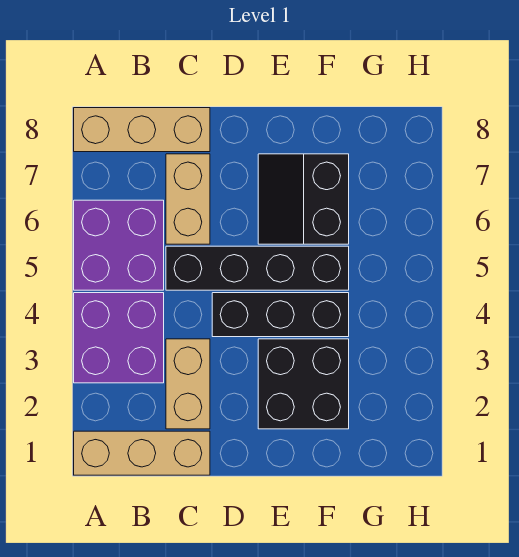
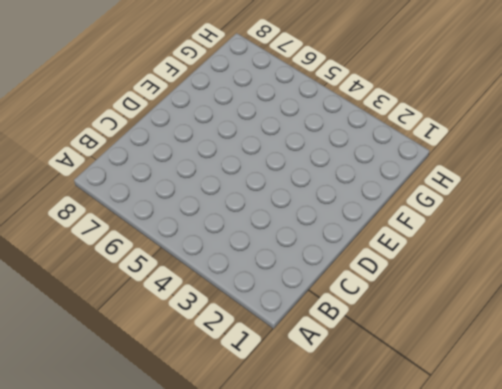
none -> tan brick A1:C1 level 1
none -> purple brick A3:B4 level 1

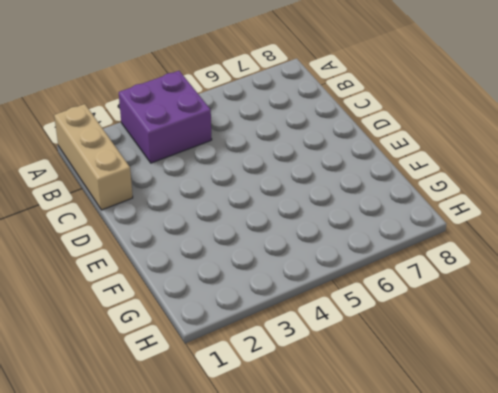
none -> purple brick A5:B6 level 1
none -> tan brick A8:C8 level 1

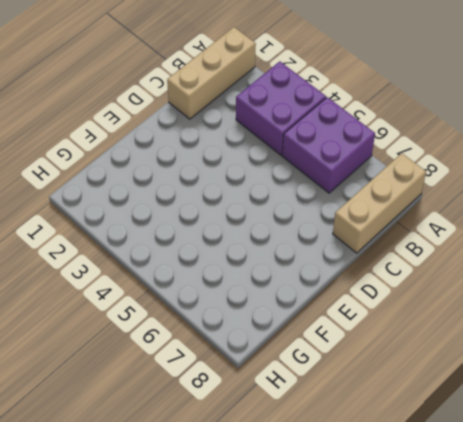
none -> tan brick C2:C3 level 1
none -> black brick C5:F5 level 1

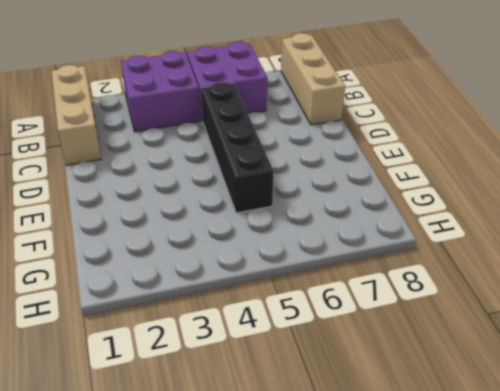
none -> tan brick C2:C3 level 1
none -> tan brick C6:C7 level 1

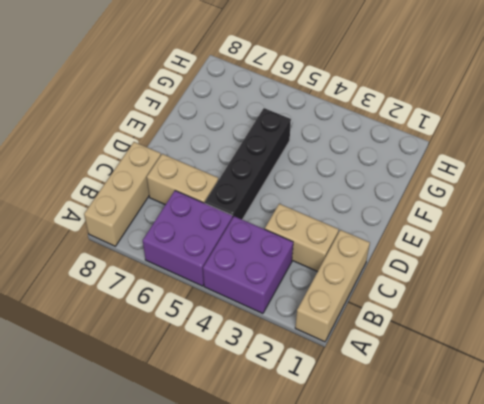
none -> black brick D4:F4 level 1
none -> black brick E2:F3 level 1

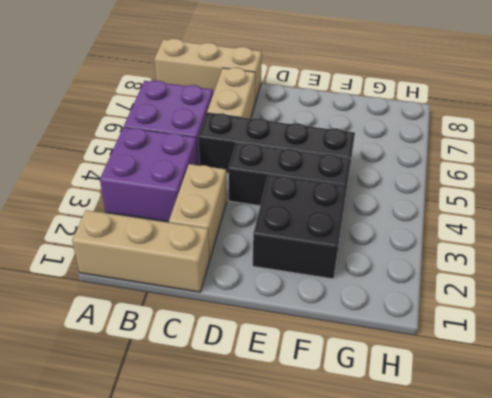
none -> black slope E6:F7 level 1 top F

